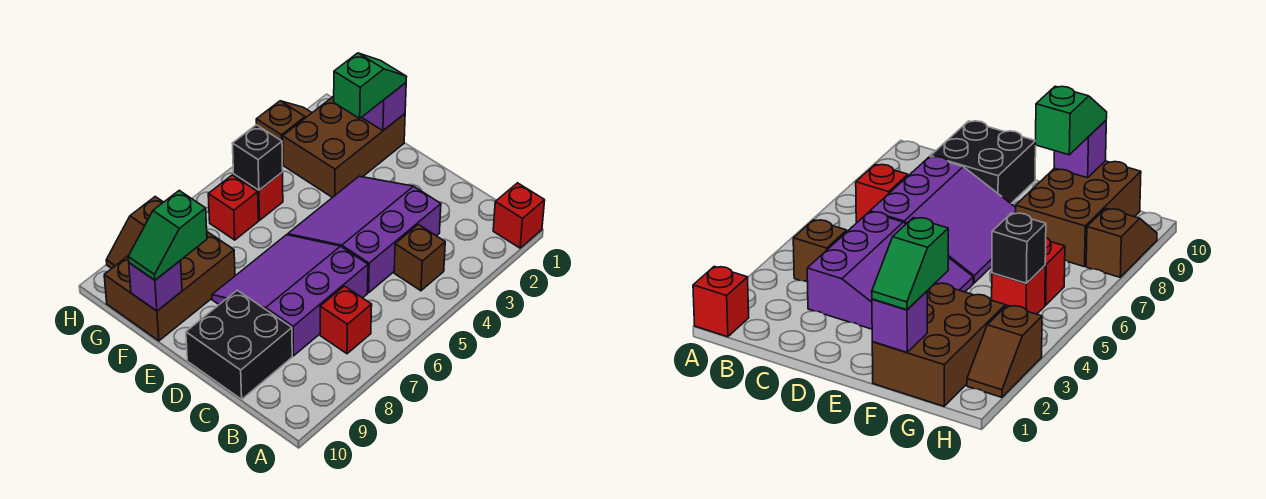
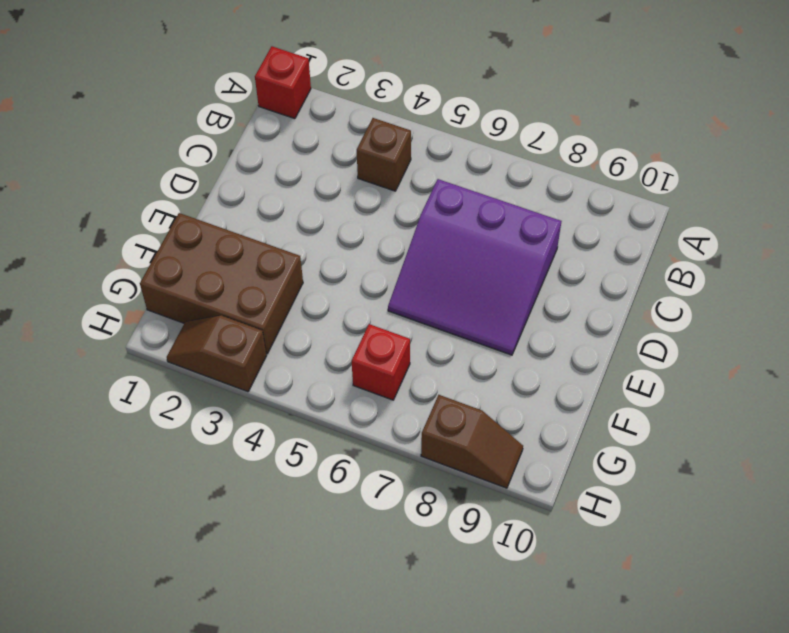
none -> red brick B7 level 1
none -> purple slope C3:E5 level 1 top C
none -> black brick C9:D10 level 1

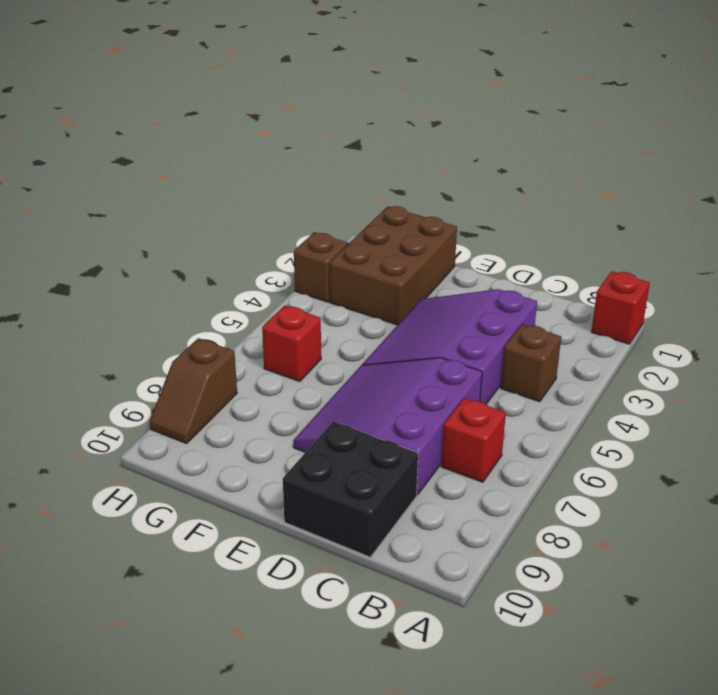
none -> brown brick F8:G10 level 1
none -> red brick G5 level 1
none -> purple brick F1 level 2

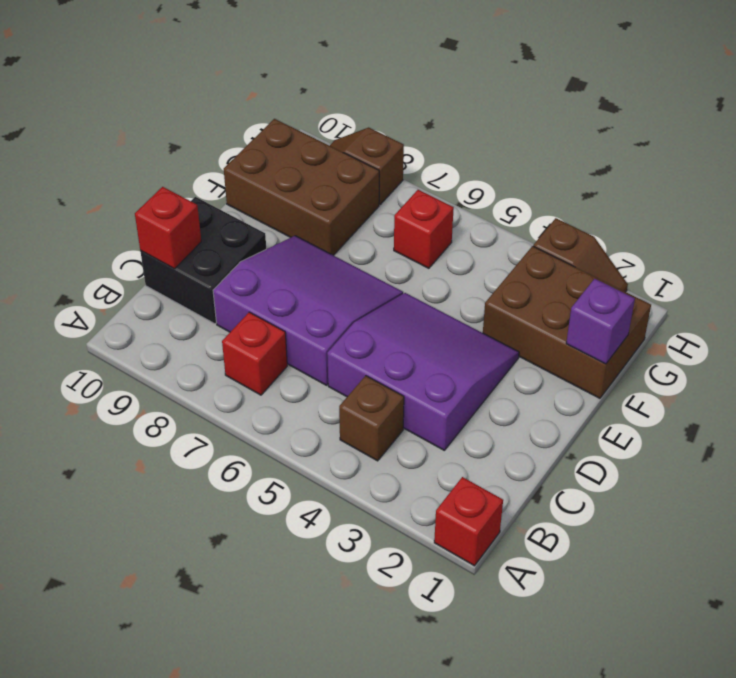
red brick C10 level 2 -> red brick G5 level 1
none -> purple brick F10 level 2
none -> black brick G5 level 2
none -> green slope F1:F2 level 3 top 2

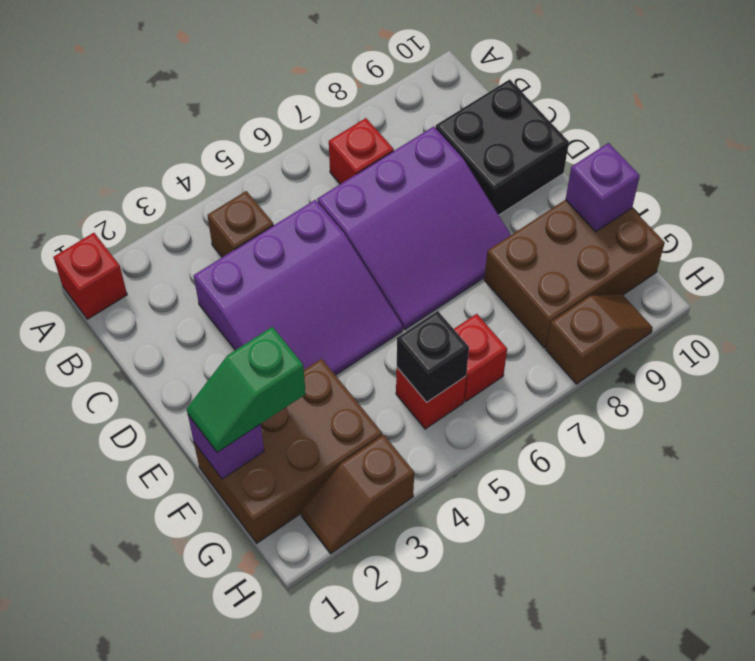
none -> green slope F9:F10 level 3 top 9

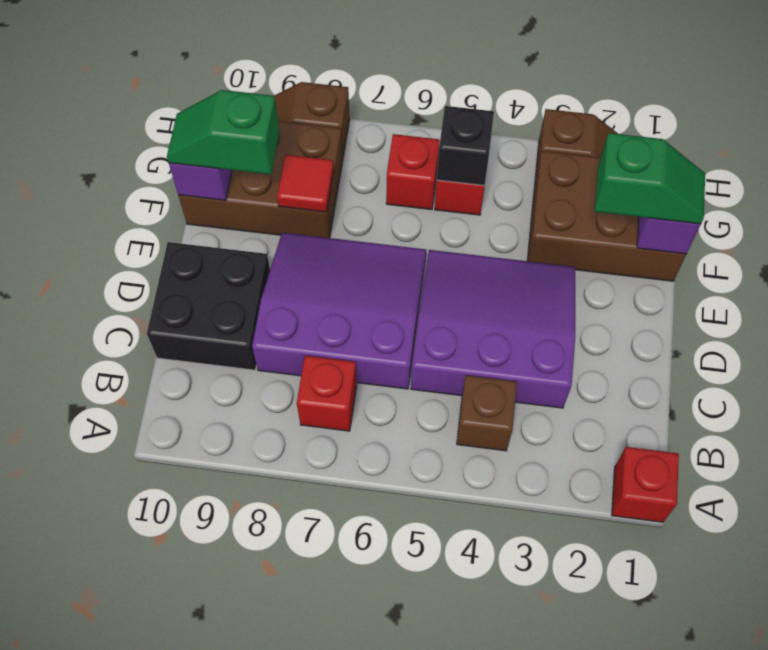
red tile F8 level 2 -> none

